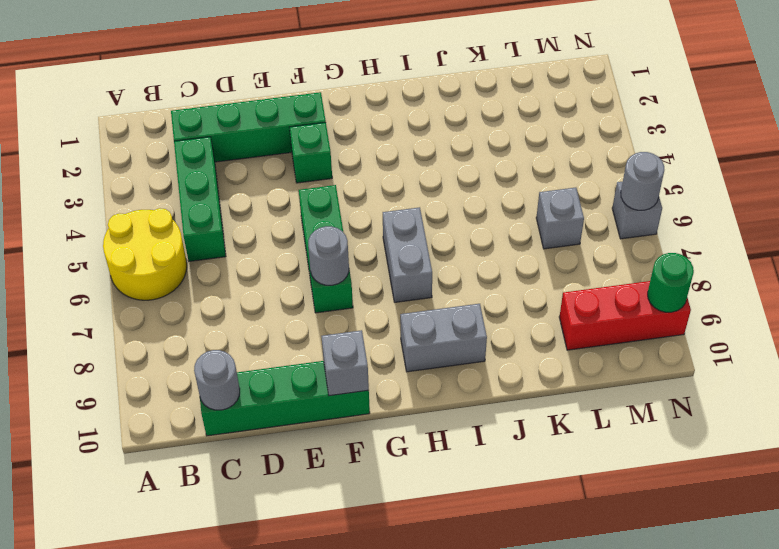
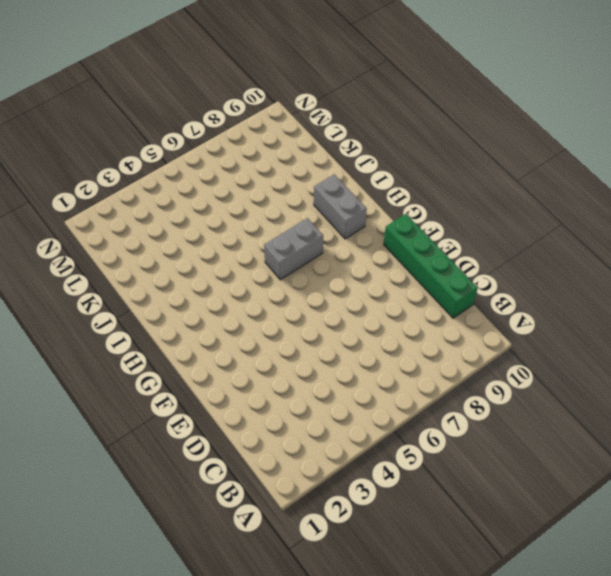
none -> yellow round brick A5:B6 level 1
none -> green brick C2:F2 level 1
none -> green brick C3:C5 level 1

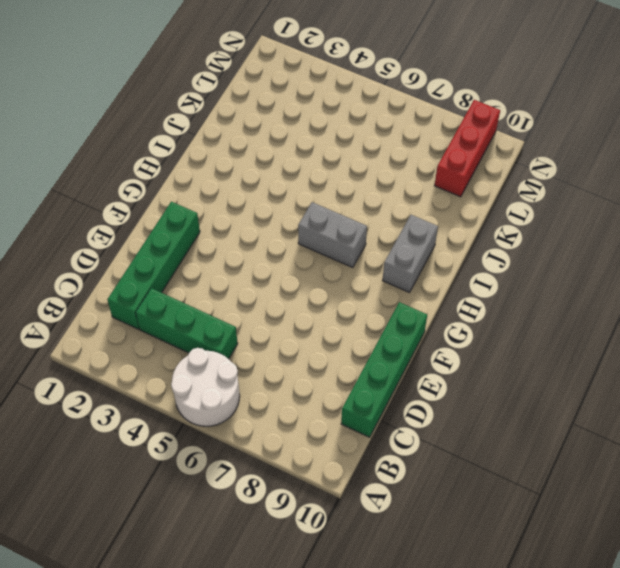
white round brick A5:B6 level 1 -> yellow round brick A5:B6 level 1
none -> green brick F3 level 1
none -> green brick F5:F7 level 1
none -> grey brick L6 level 1

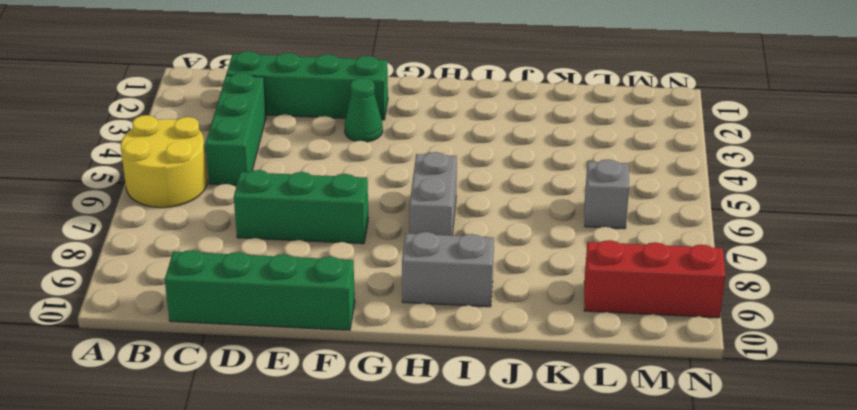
green brick D7:F7 level 1 -> green brick F5:F7 level 1
green cone F3 level 1 -> green brick F3 level 1
none -> grey brick N6 level 1
none -> grey round brick C10 level 2
none -> grey round brick F7 level 2

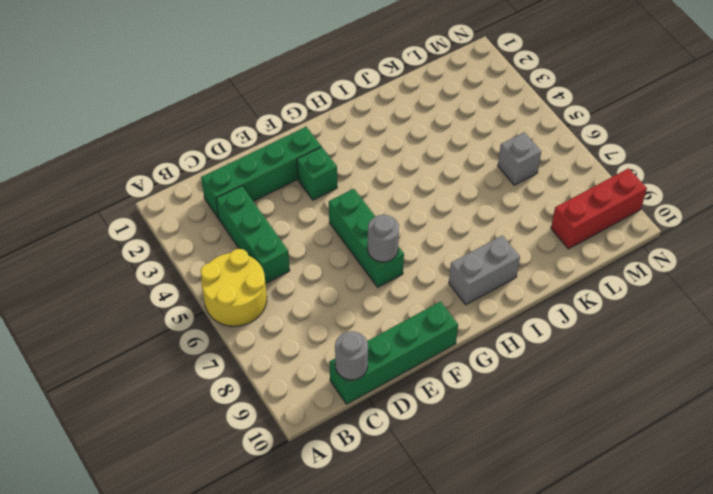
none -> grey brick H6:H7 level 1
none -> grey brick N6 level 1
none -> grey brick F10 level 2

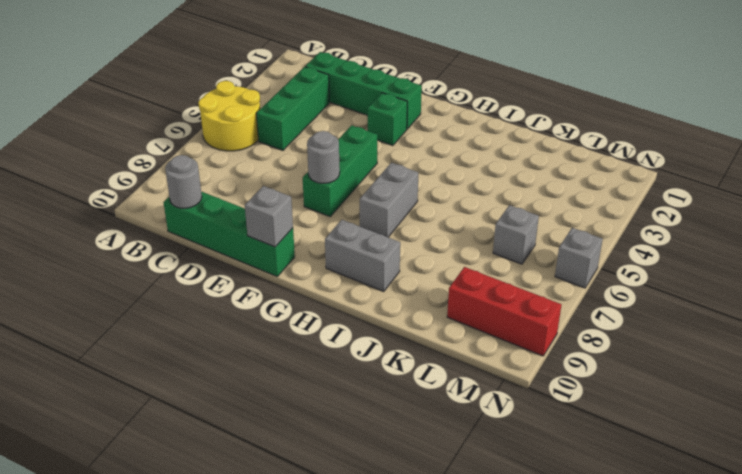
none -> grey round brick N6 level 2
none -> green round brick N9 level 2

